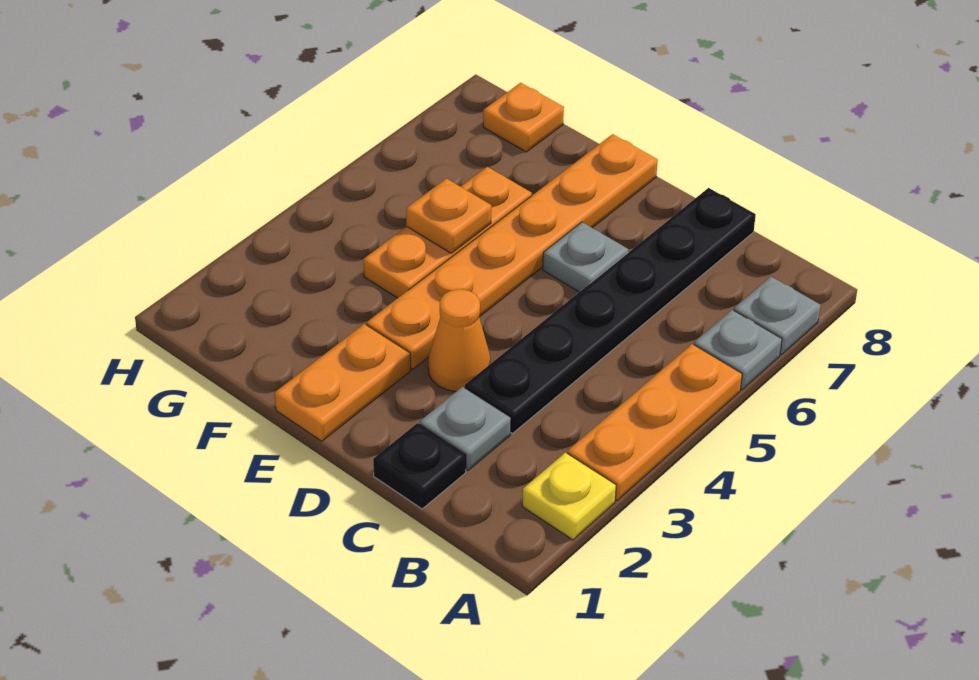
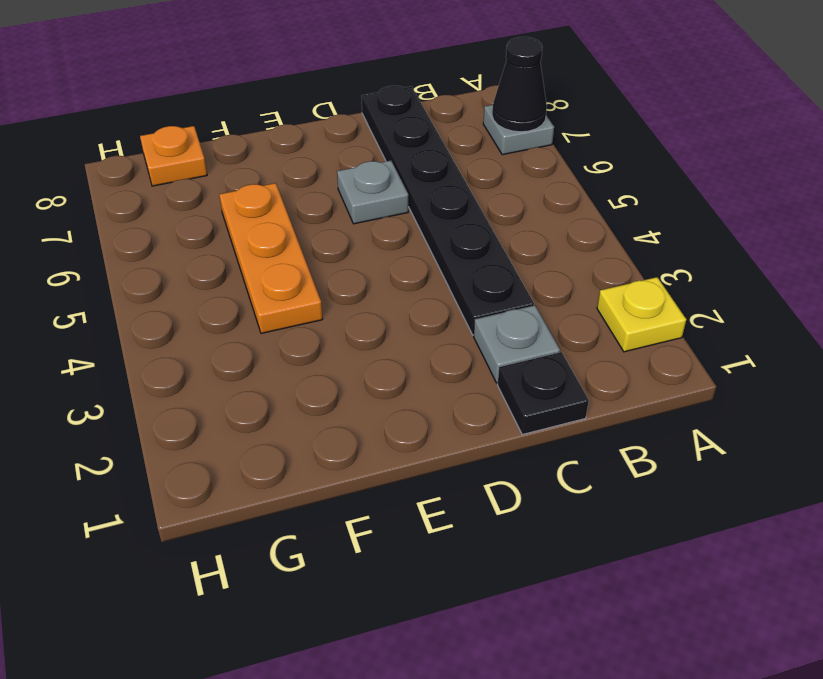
black cone A7 level 2 -> none
none -> orange plate A3:A5 level 1
none -> grey plate A6 level 1
none -> orange cone D3 level 1

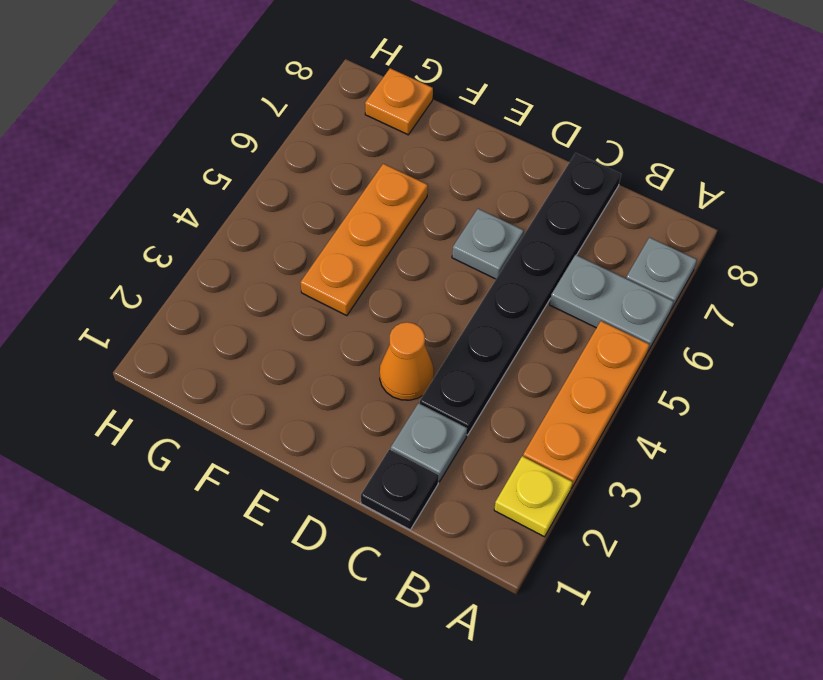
grey plate A6:B6 level 1 -> grey plate A6 level 1
none -> orange plate E1:E2 level 1
none -> orange plate E3:E8 level 1
none -> orange plate F5 level 2

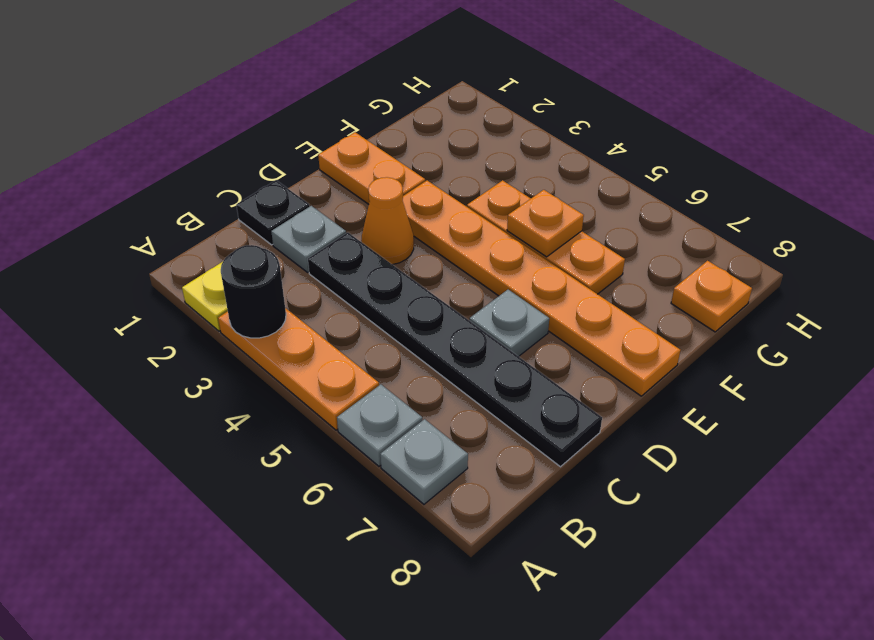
black round brick A3 level 2 -> none

